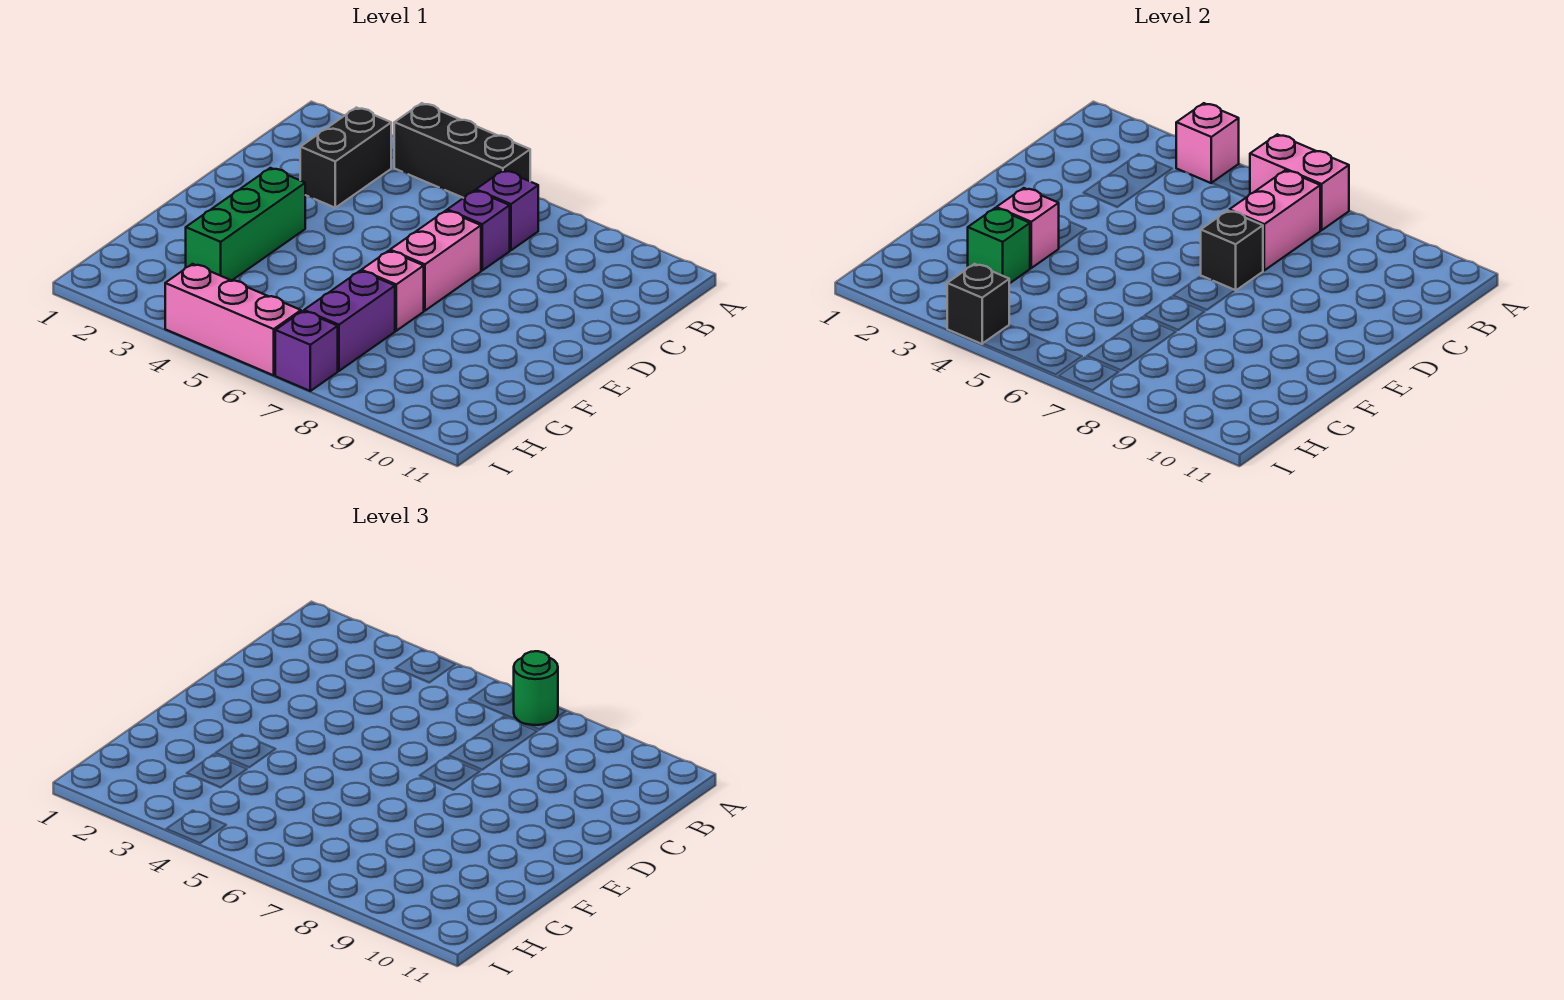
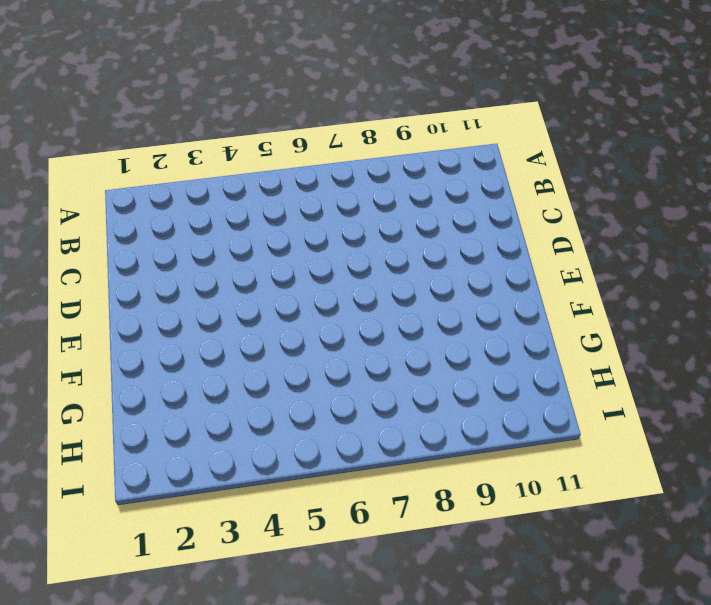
none -> black brick A4:A6 level 1
none -> black brick B3:C3 level 1
none -> purple brick B7 level 1

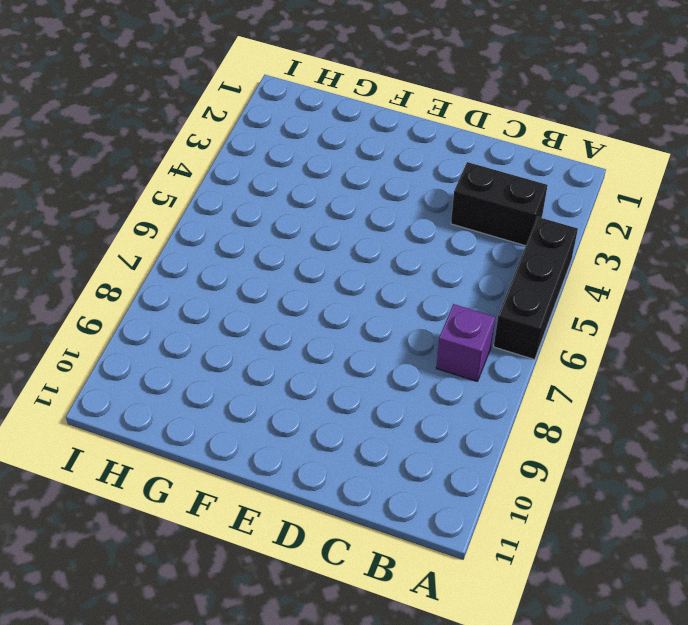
none -> purple brick C7 level 1
none -> pink brick D7:E7 level 1
none -> green brick E3:G3 level 1

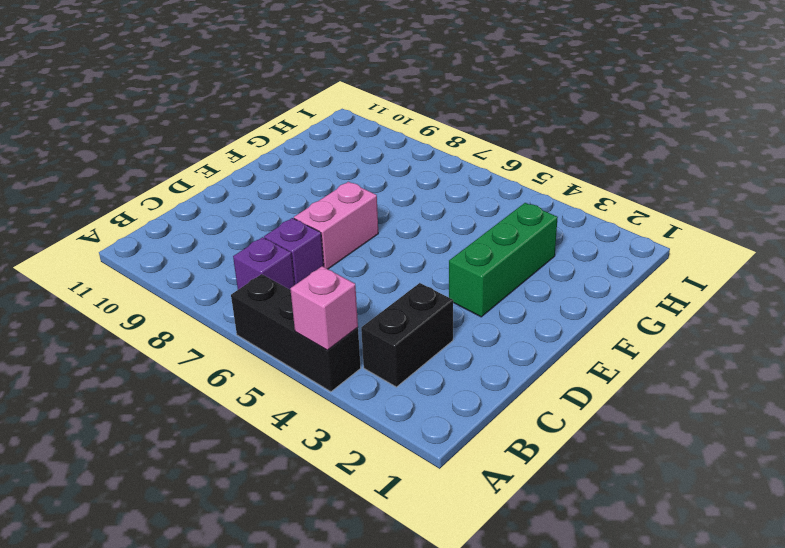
none -> pink brick F7 level 1
none -> purple brick G7:H7 level 1
none -> pink brick I4:I6 level 1

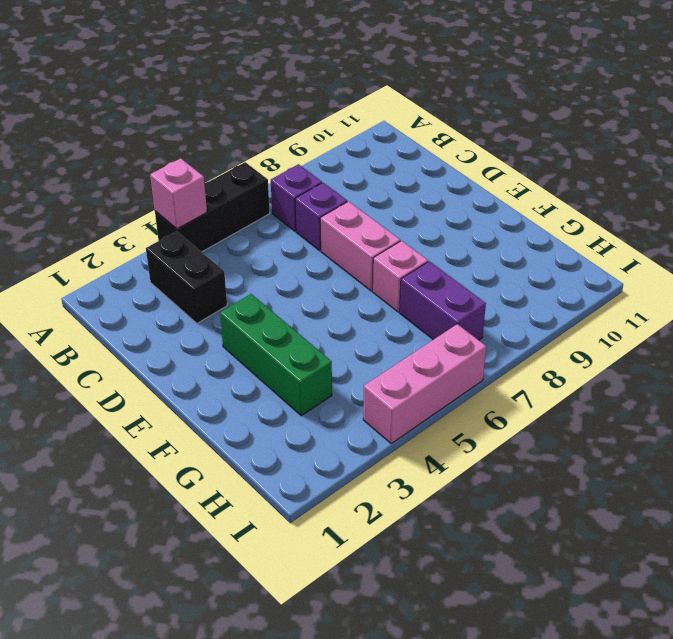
none -> purple brick I7 level 1
none -> pink brick A6:A7 level 2
none -> pink brick B7:C7 level 2

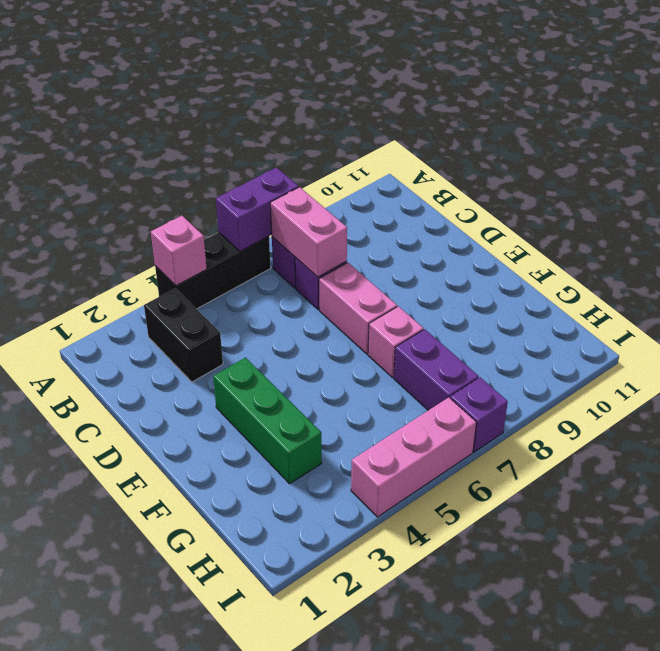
purple brick A6:A7 level 2 -> pink brick A6:A7 level 2
none -> black brick D7 level 2
none -> pink brick F3 level 2
none -> green brick G3 level 2

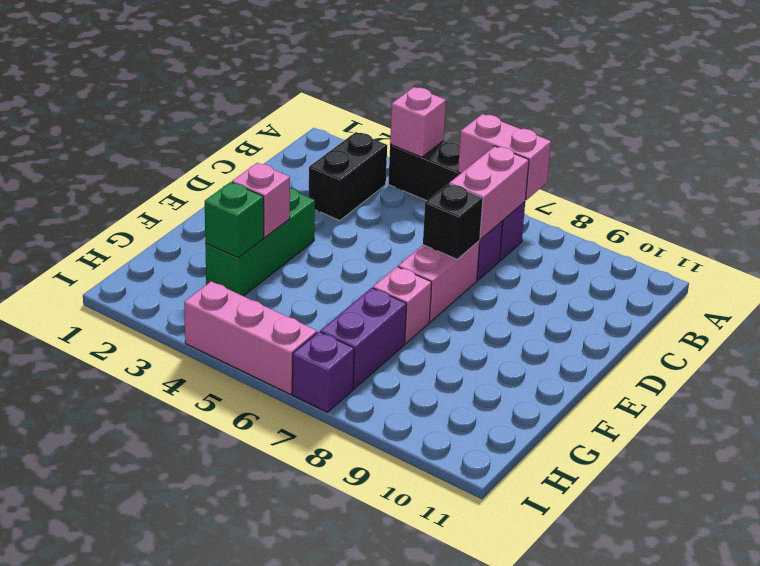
none -> black brick I4 level 2
none -> green round brick A7 level 3

